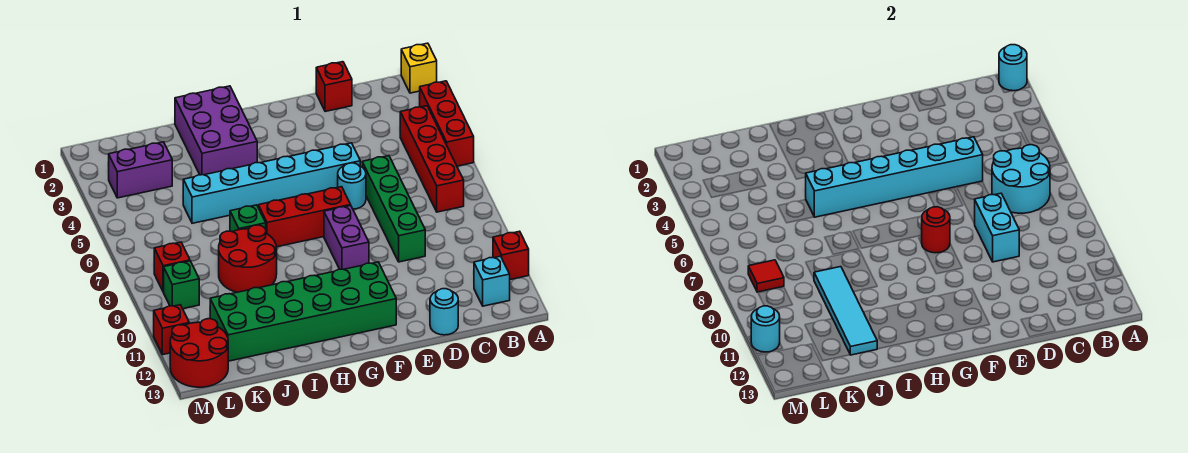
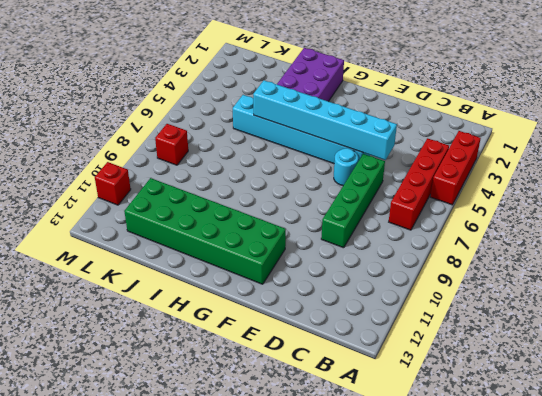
none -> yellow brick A1 level 1
none -> red brick A11 level 1
none -> cyan brick B12 level 1

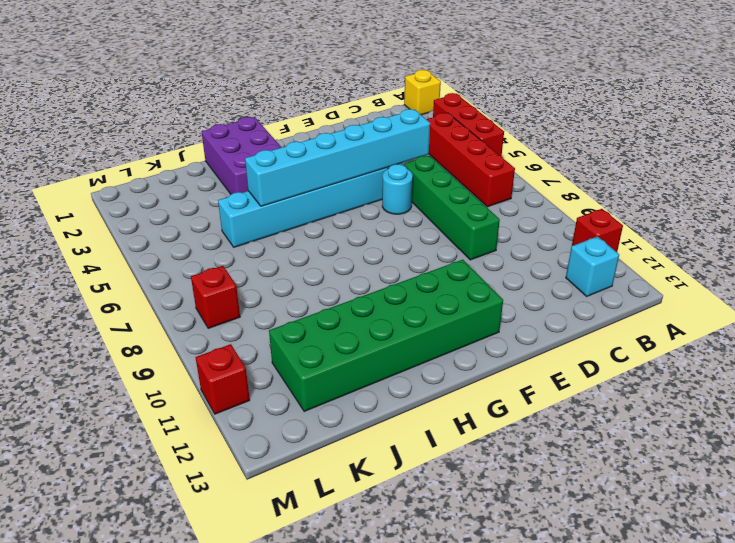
none -> red brick D1 level 1
none -> cyan round brick D13 level 1
none -> red brick F7:H7 level 1

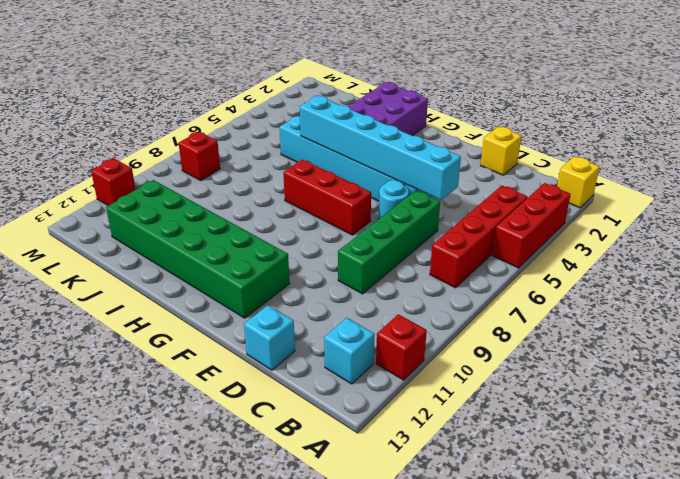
yellow brick D1 level 1 -> red brick D1 level 1
cyan brick D13 level 1 -> cyan round brick D13 level 1
none -> purple brick F8:F9 level 1
none -> green brick I7 level 1
none -> red round brick I8:J9 level 1

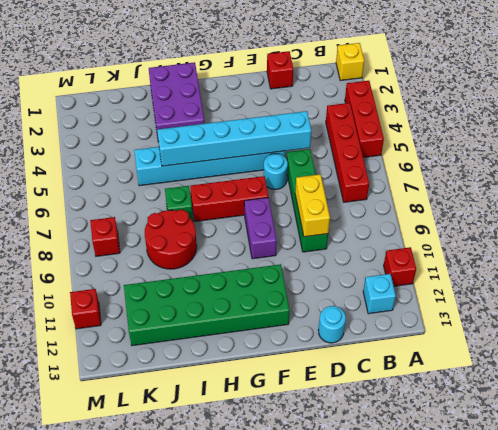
yellow brick D8:D9 level 2 -> cyan brick D8:D9 level 2
none -> purple brick K3:L3 level 1
none -> green brick L9 level 1
none -> red round brick L12:M13 level 1

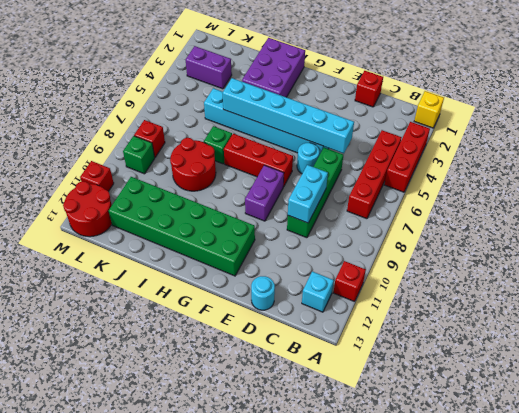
none -> cyan round brick A1 level 2
none -> cyan round brick B6:C7 level 2
none -> red round brick F8 level 2

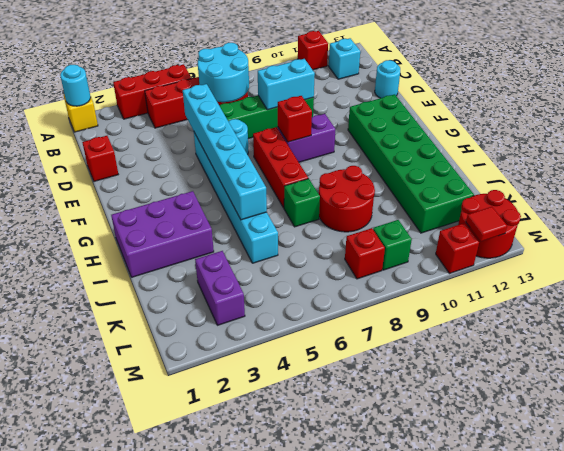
red brick F8 level 2 -> red round brick F8 level 2
red tile M12 level 2 -> red tile L8 level 2
none -> cyan tile J9:J12 level 2
none -> cyan round brick M11 level 2

